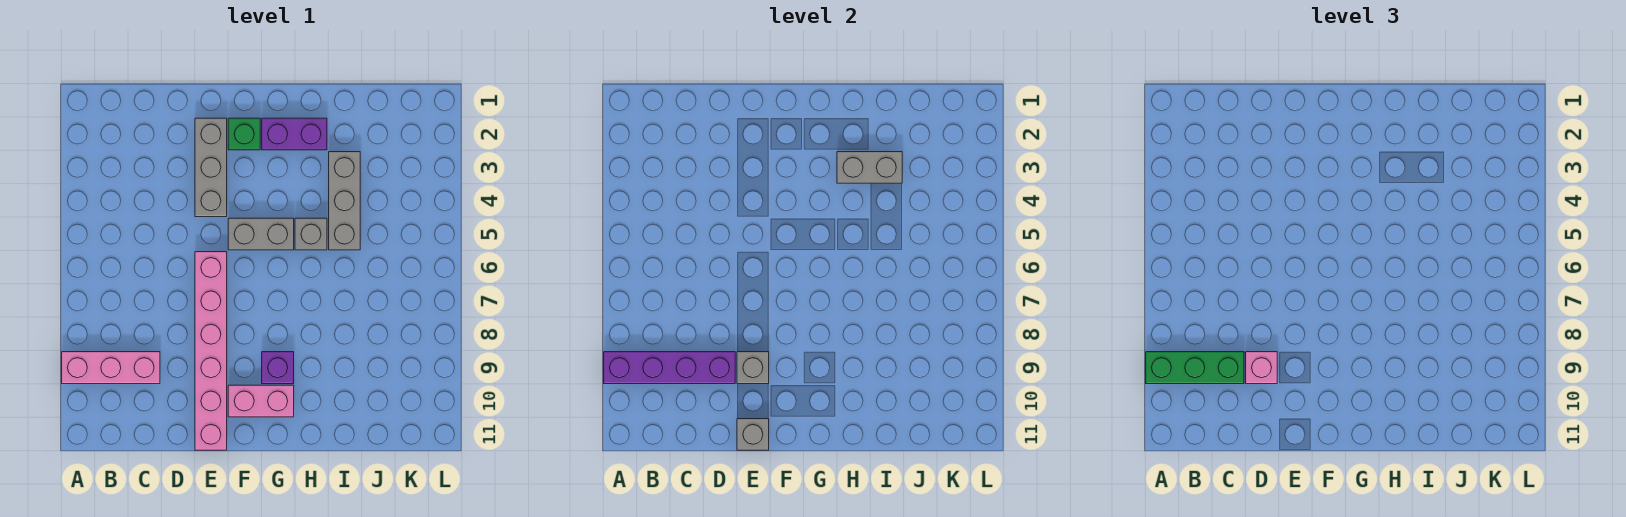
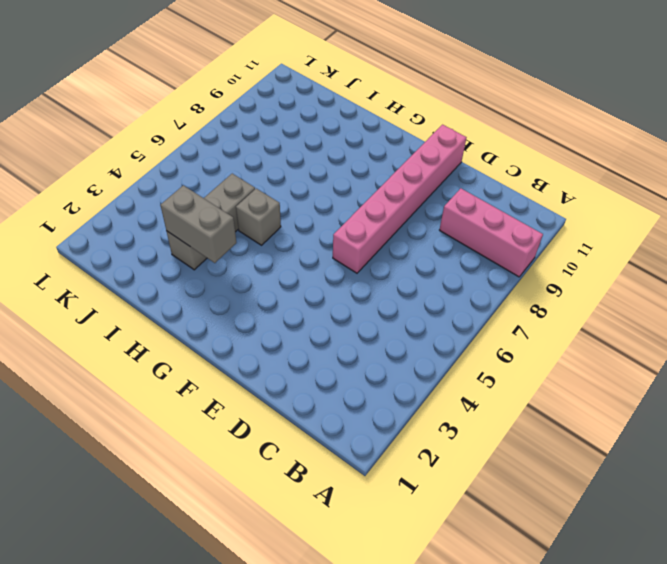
none -> grey brick E2:E4 level 1
none -> green brick F2 level 1
none -> grey brick F5:G5 level 1

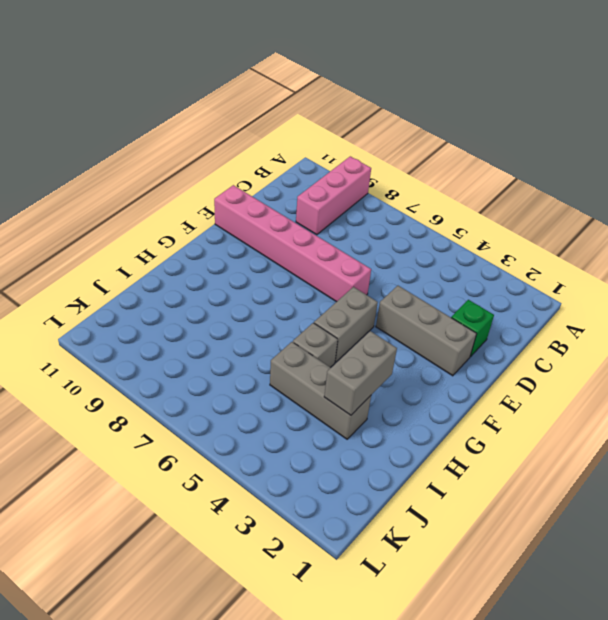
green brick D2 level 1 -> green brick F2 level 1
none -> pink brick F10:G10 level 1
none -> purple brick G2:H2 level 1
none -> purple brick G9 level 1

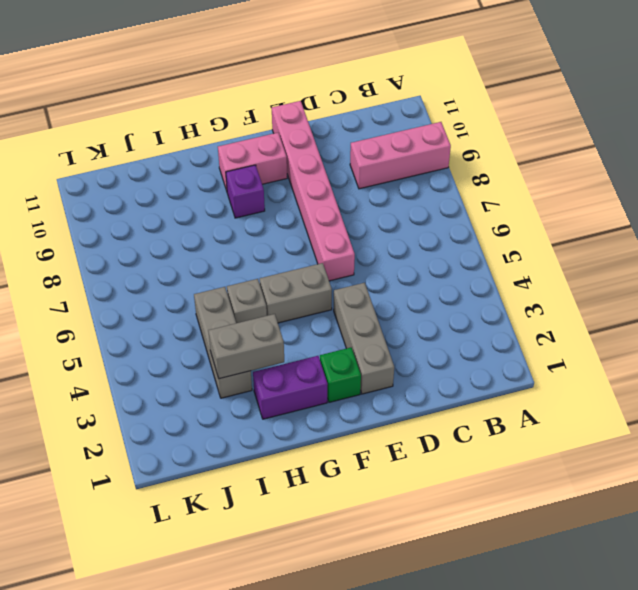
none -> purple brick A9:D9 level 2
none -> grey brick E9 level 2
none -> grey brick E11 level 2

